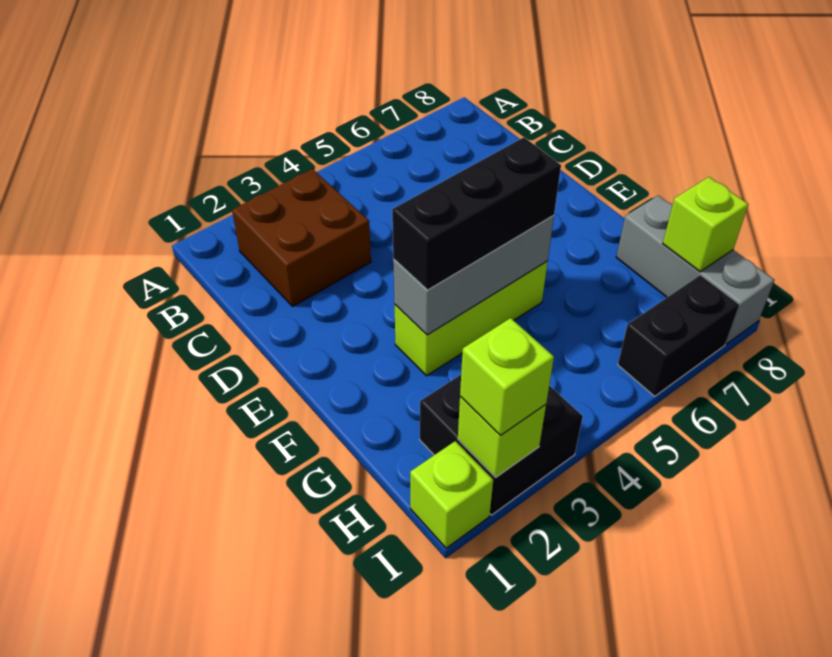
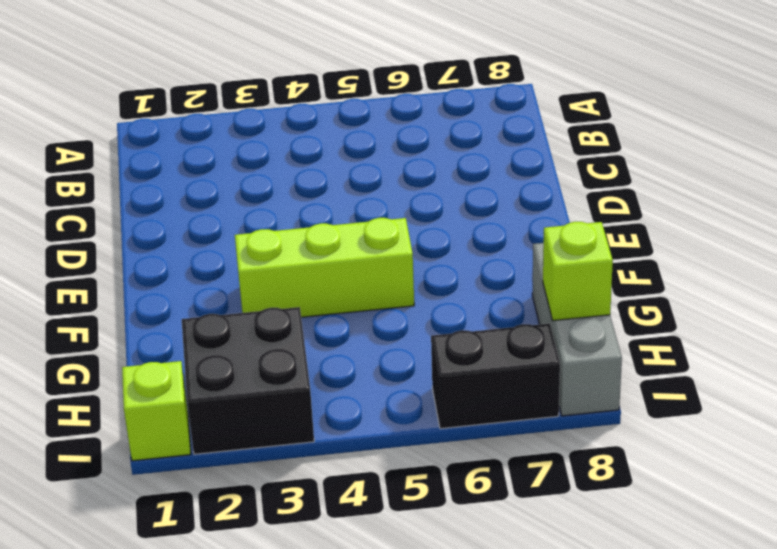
none -> brown brick B2:C3 level 1
none -> grey brick F3:F5 level 2

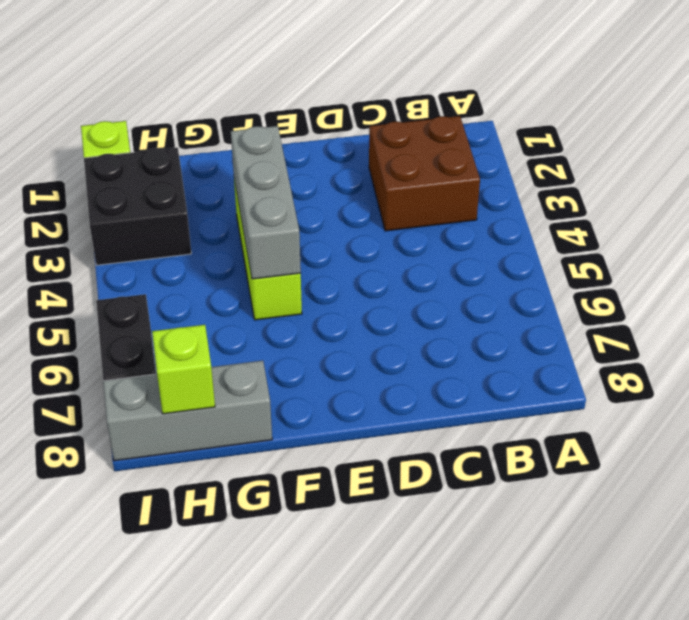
none -> lime brick I2 level 2
none -> black brick F3:F5 level 3

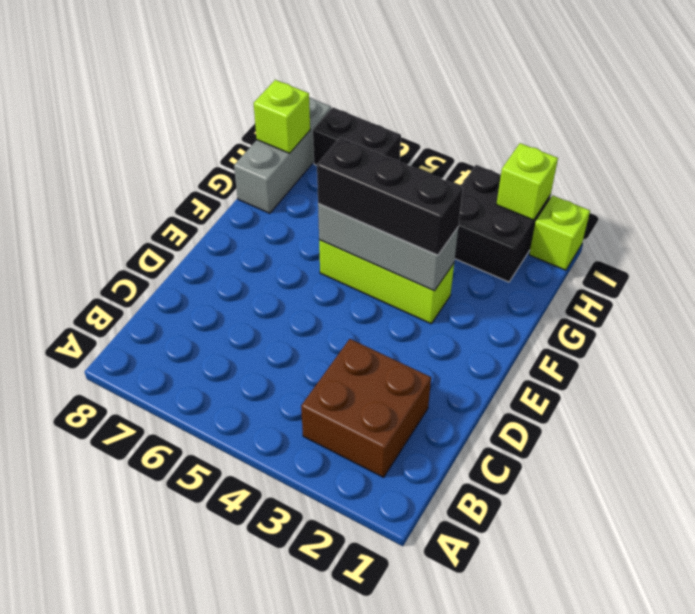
none -> lime brick I2 level 3

